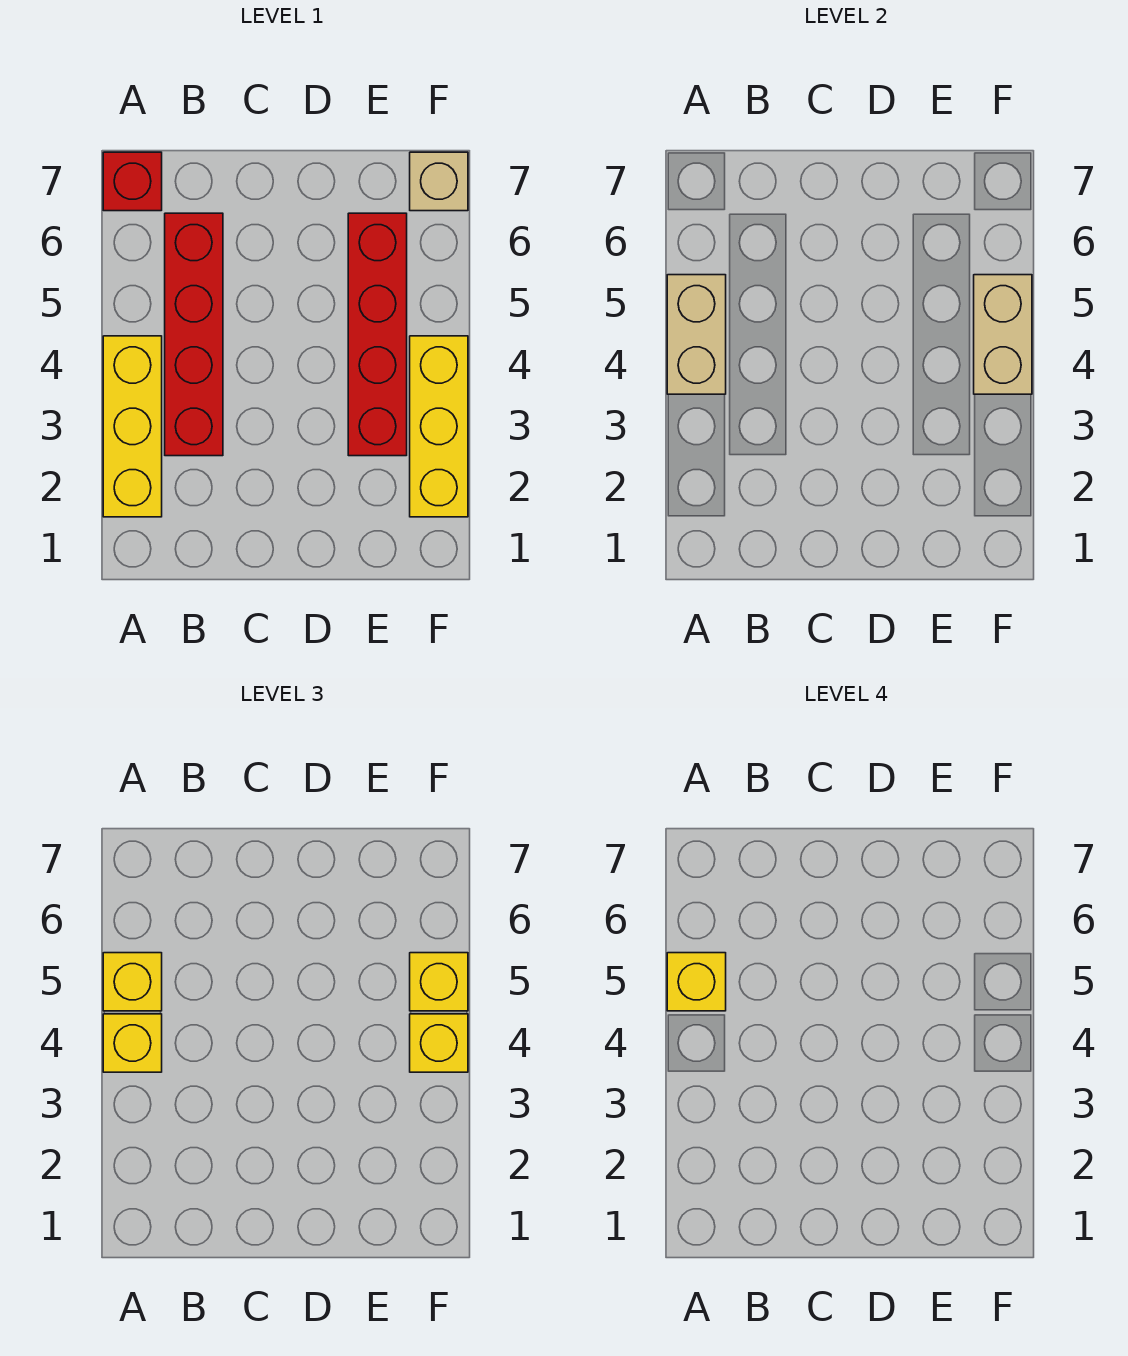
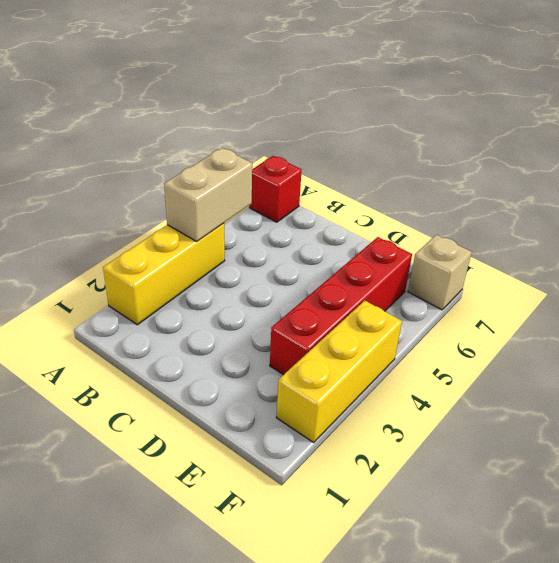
none -> red brick B3:B6 level 1
none -> tan brick F4:F5 level 2
none -> yellow brick A4 level 3

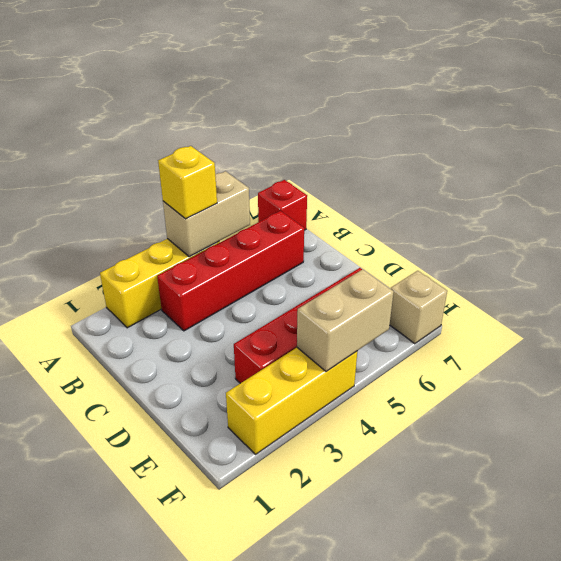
none -> yellow brick A5 level 3
none -> yellow brick F4 level 3
none -> yellow brick F5 level 3

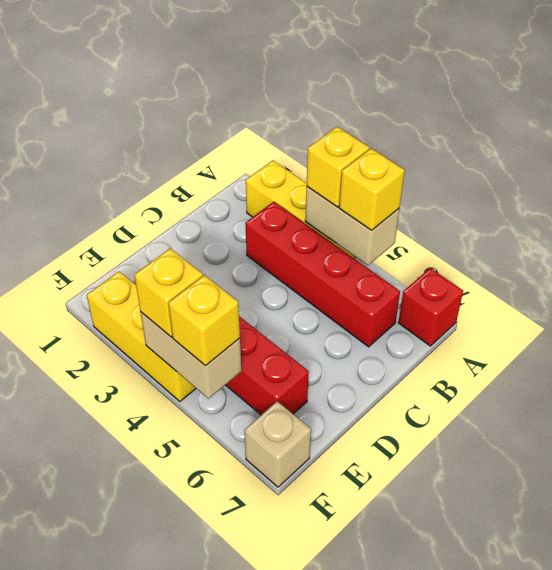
none -> yellow brick A5 level 4

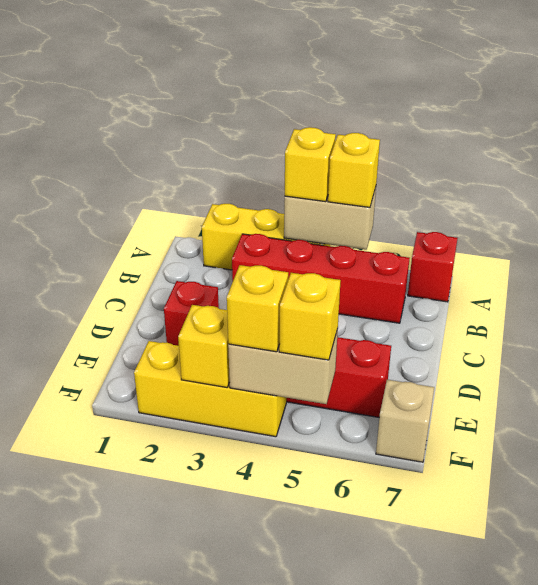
red brick D2 level 1 -> none
yellow brick F3 level 2 -> yellow brick A5 level 4

